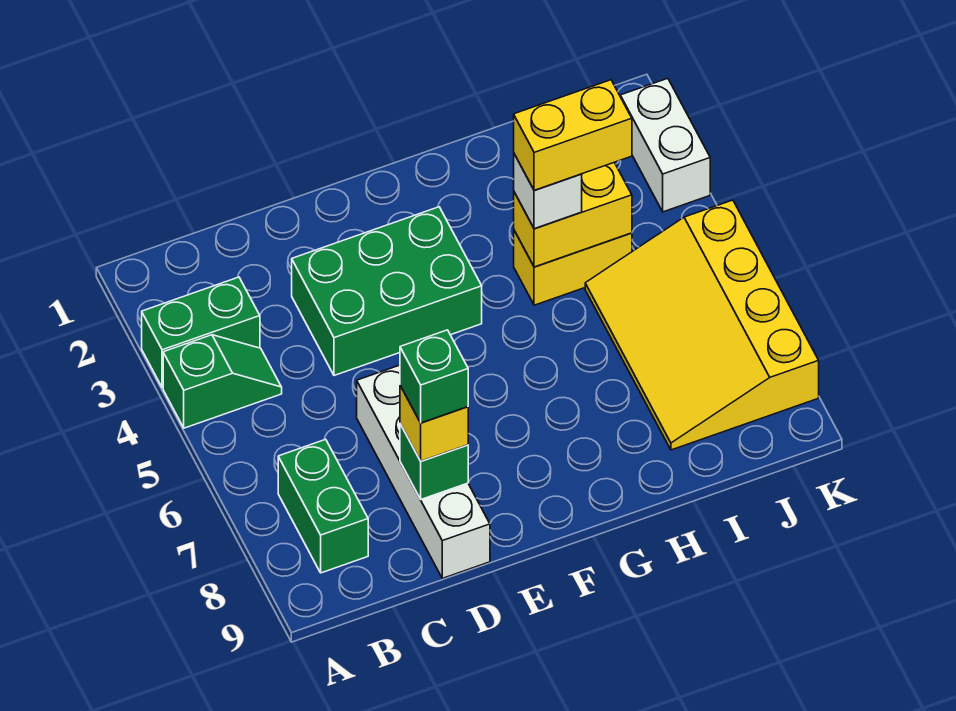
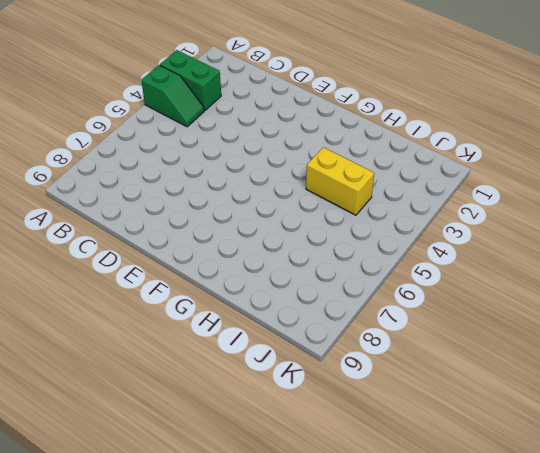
none -> green brick B7:B8 level 1
none -> green brick D3:F4 level 1
none -> white brick D6:D9 level 1

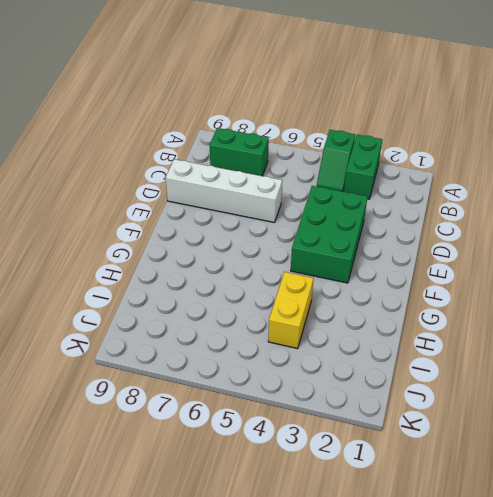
none -> yellow slope I5:K8 level 1 top K
none -> white brick K2:K3 level 1
none -> green brick D8 level 2

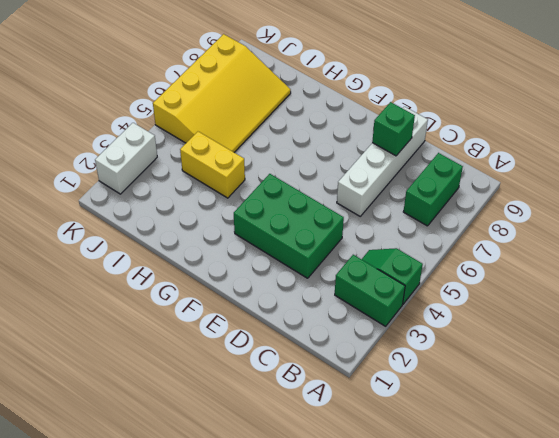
none -> yellow brick H4:I4 level 2
none -> yellow brick D8 level 3
none -> white brick H4 level 3

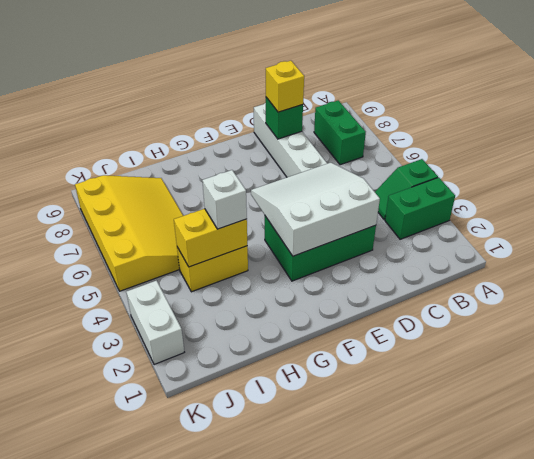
white slope D3:F5 level 2 top 3 -> none
none -> green brick D8 level 4
none -> yellow brick H4:I4 level 4

